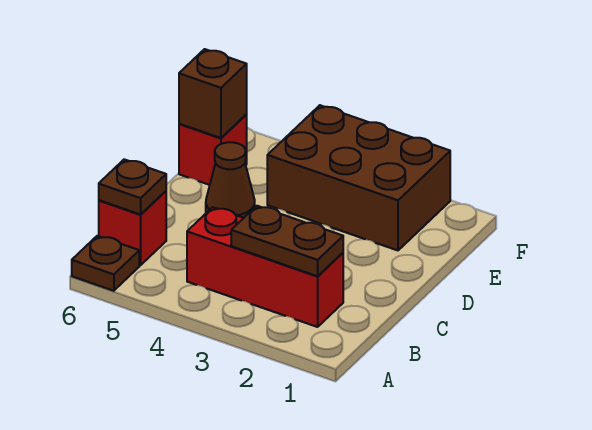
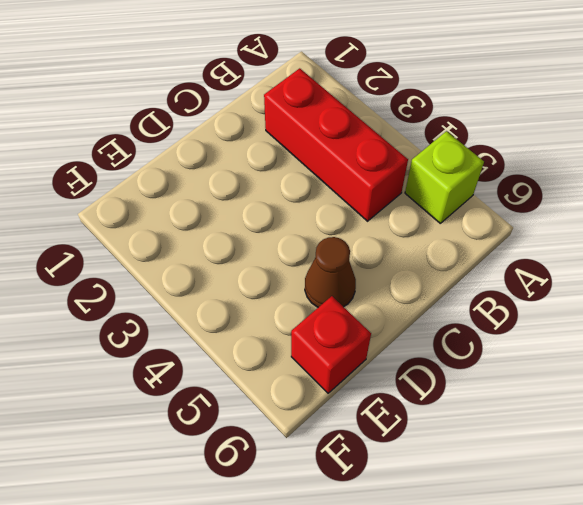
lime brick A5 level 1 -> none
none -> brown plate A6 level 1
none -> red brick B6 level 1

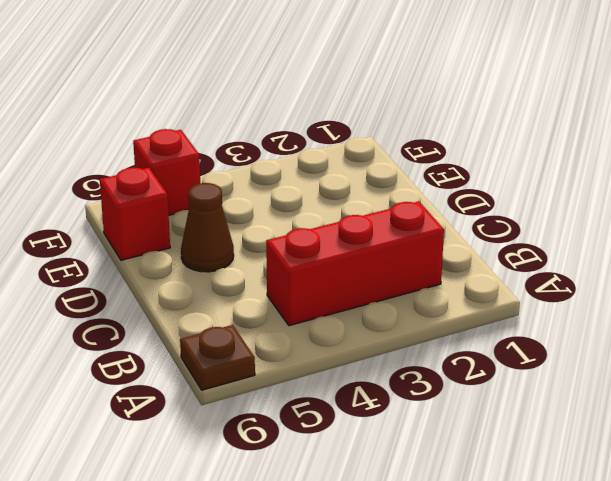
red brick F5 level 1 -> red brick B6 level 1
none -> brown brick E2:F4 level 1
none -> brown plate B2:B3 level 2

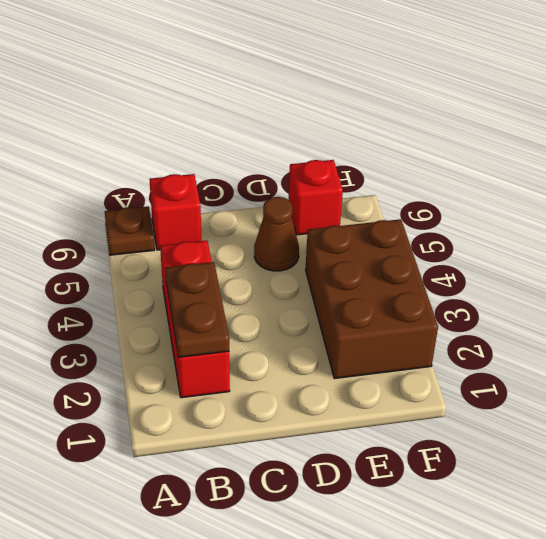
none -> brown plate B6 level 2
none -> brown brick E6 level 2

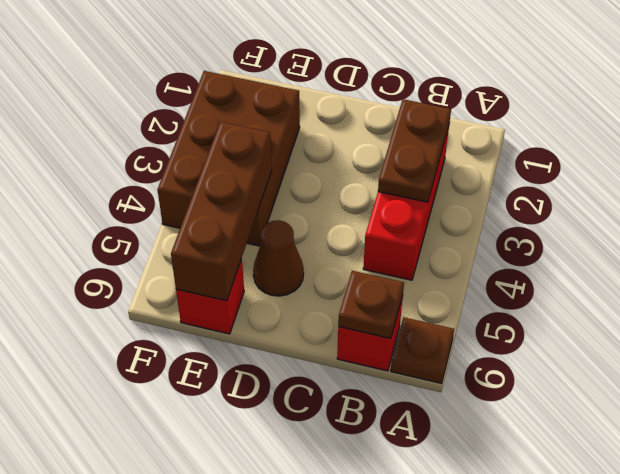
brown brick E4:E6 level 2 -> brown brick E6 level 2

